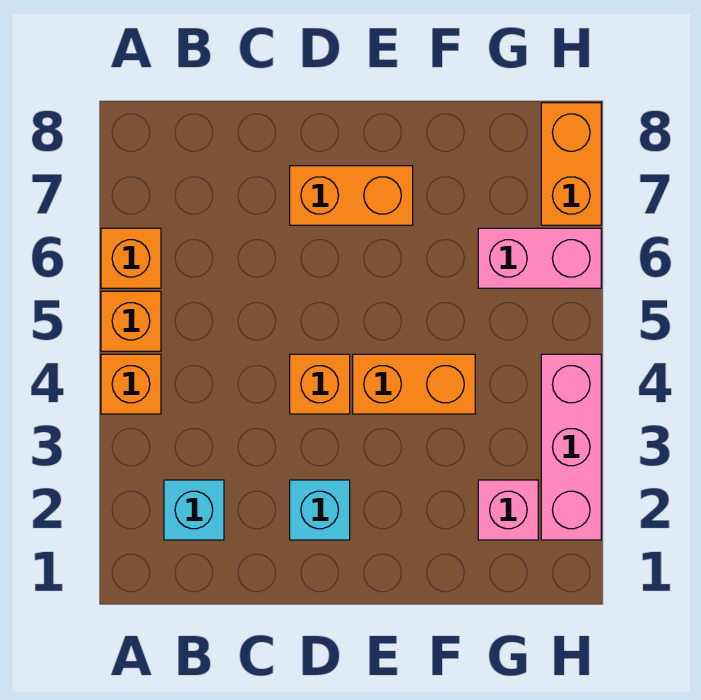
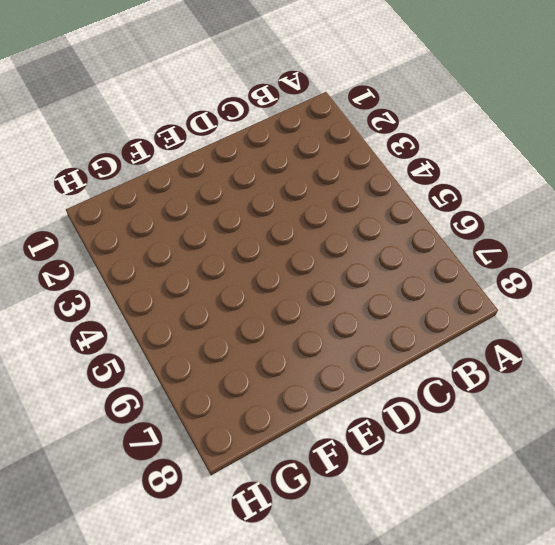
none -> orange brick A4 level 1
none -> orange brick A5 level 1
none -> orange brick A6 level 1

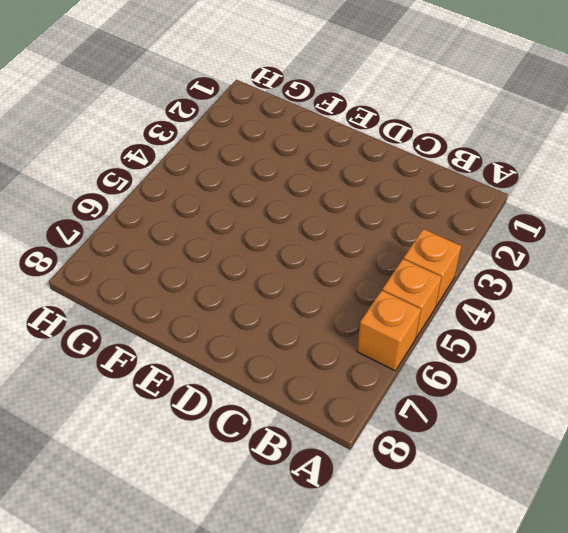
none -> cyan brick B2 level 1
none -> cyan brick D2 level 1
none -> orange brick D4 level 1

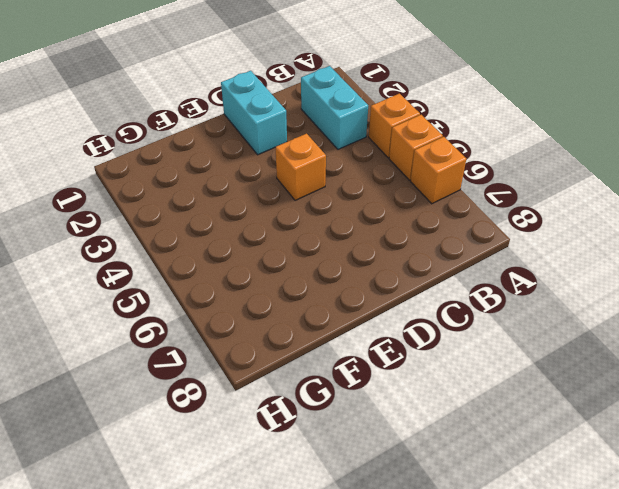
cyan brick B2:B3 level 1 -> cyan brick B2 level 1
cyan brick D1:D2 level 1 -> cyan brick D2 level 1
none -> orange brick D7:E7 level 1
none -> orange brick E4:F4 level 1
none -> pink brick G2 level 1

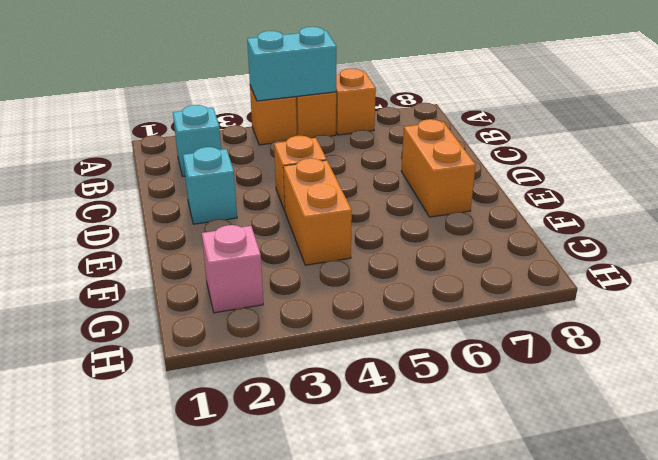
cyan brick A4:A5 level 2 -> none
none -> pink brick G6:H6 level 1
none -> pink brick H2:H4 level 1
none -> orange brick H7:H8 level 1

